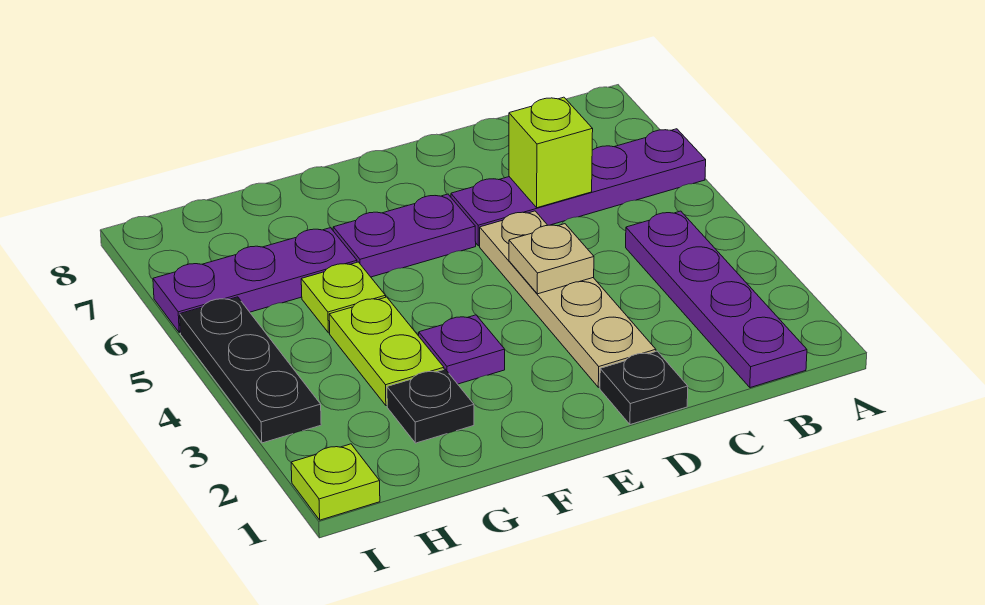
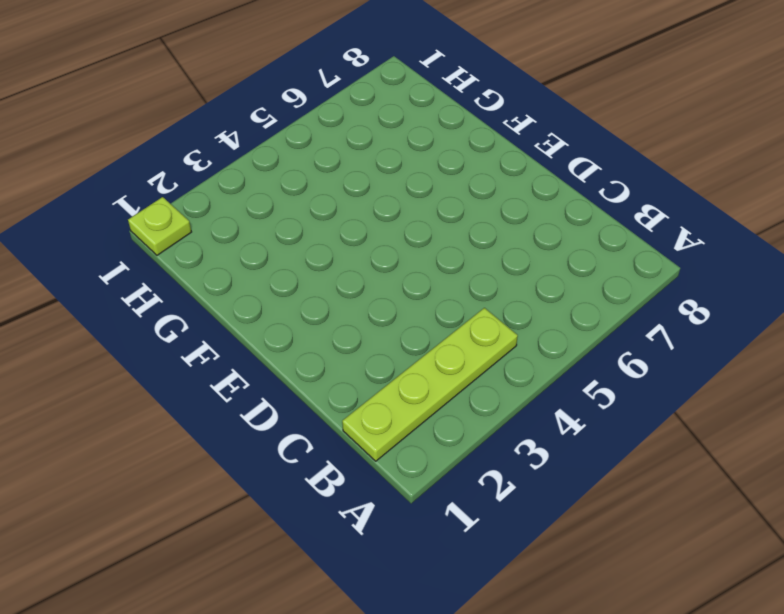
lime plate B1:B4 level 1 -> purple plate B1:B4 level 1
none -> purple plate A6:D6 level 1
none -> black plate D1 level 1
none -> tan plate D2:D5 level 1

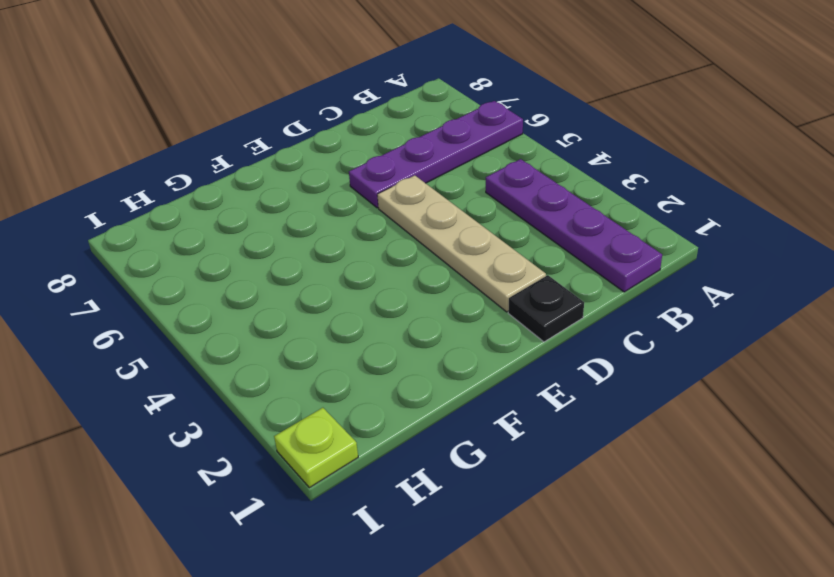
none -> purple plate E6:F6 level 1
none -> purple plate F3 level 1
none -> black plate G2 level 1

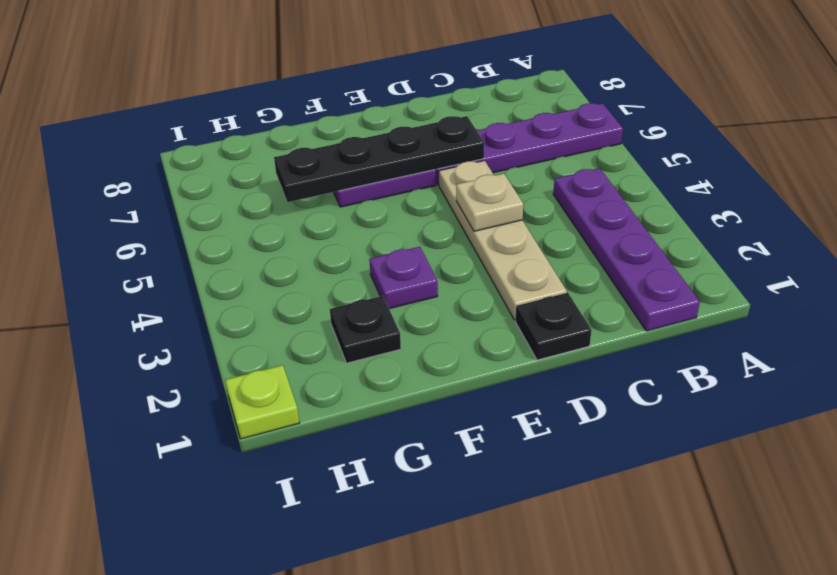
black plate D6:G6 level 2 -> none
none -> lime plate G3:G4 level 1
none -> lime plate G5 level 1
none -> purple plate G6:I6 level 1

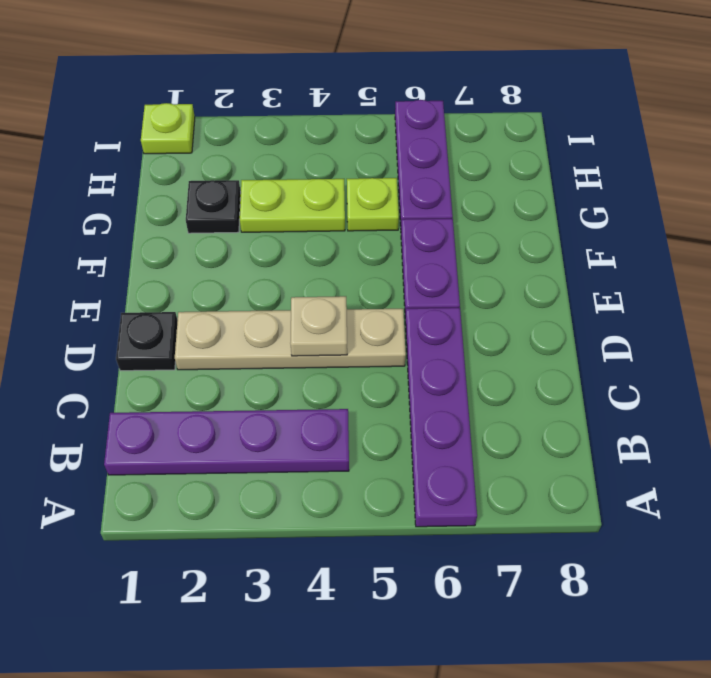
none -> purple plate F3 level 1
none -> black plate I3:I5 level 1
none -> lime brick C6 level 2

